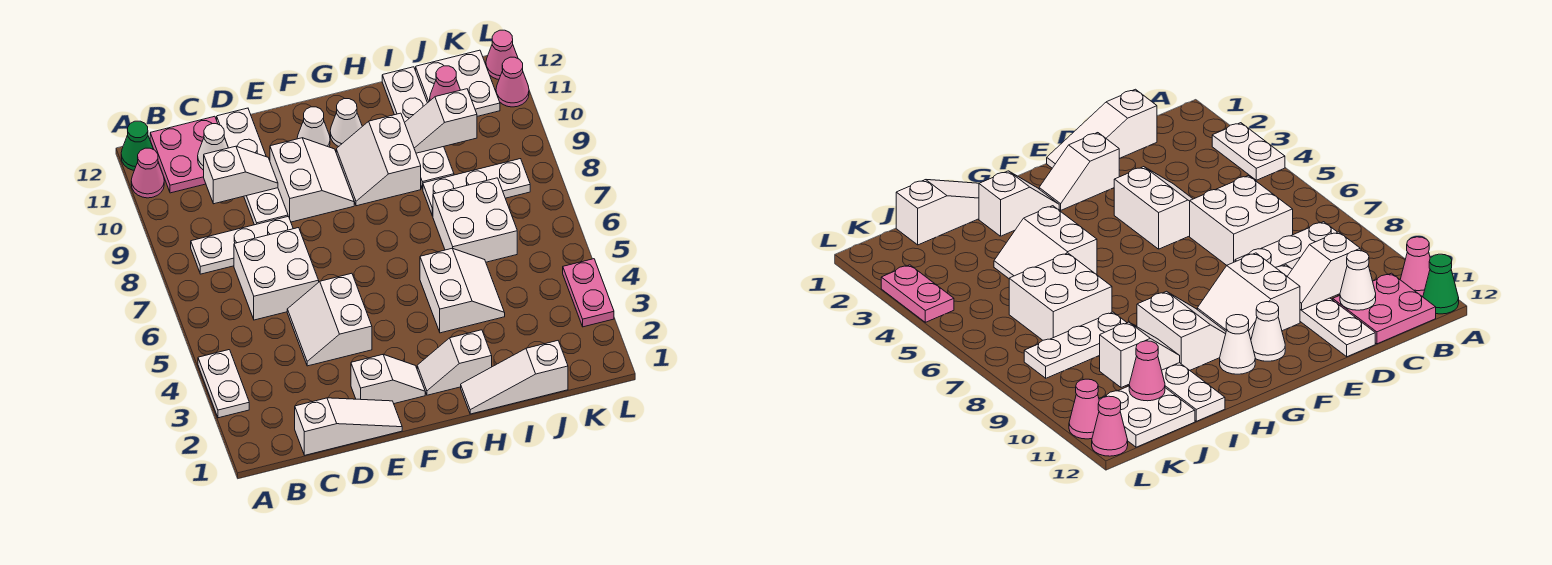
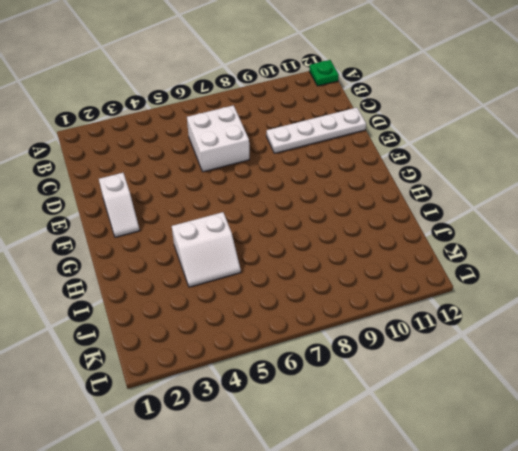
green plate A12 level 1 -> green cone A12 level 1
none -> white plate A3:A4 level 1
none -> pink cone A11 level 1
none -> white plate B8:D8 level 1

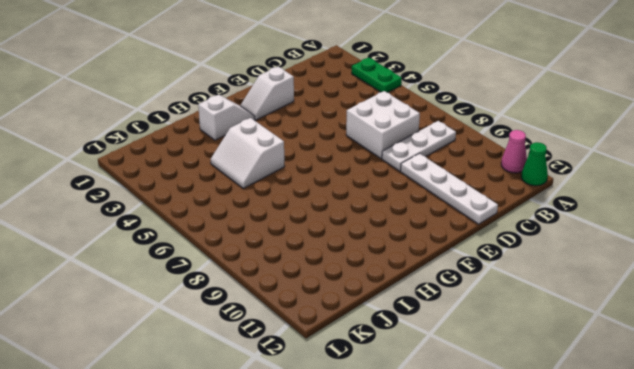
green plate A3:A4 level 1 -> white plate A3:A4 level 1
none -> pink plate B11:C12 level 1
none -> white slope C1:E1 level 1 top C
none -> white slope D4:E5 level 1 top E

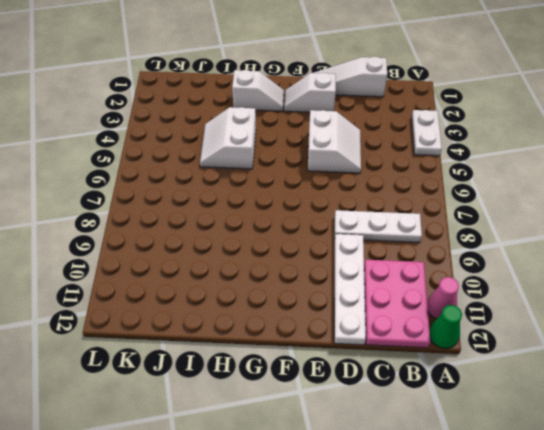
pink plate B10:C12 level 1 -> pink plate B11:C12 level 1
none -> white brick C6:D7 level 1
none -> white slope E9:F10 level 1 top E
none -> white cone F11 level 1

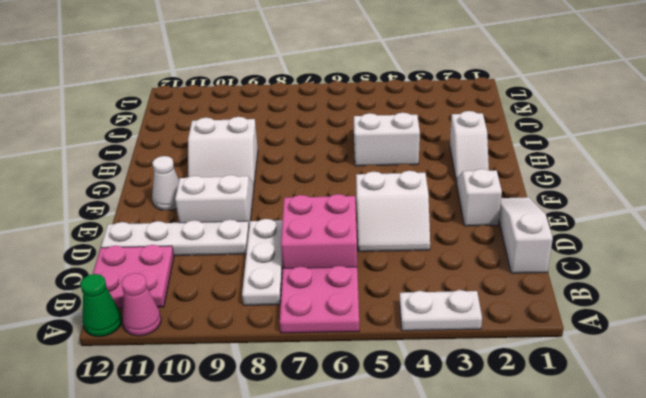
pink plate A6:B7 level 1 -> none
pink brick C6:D7 level 1 -> white brick C6:D7 level 1
none -> white cone G11 level 1
none -> white slope H1:J1 level 1 top J
none -> white brick I6:J7 level 1

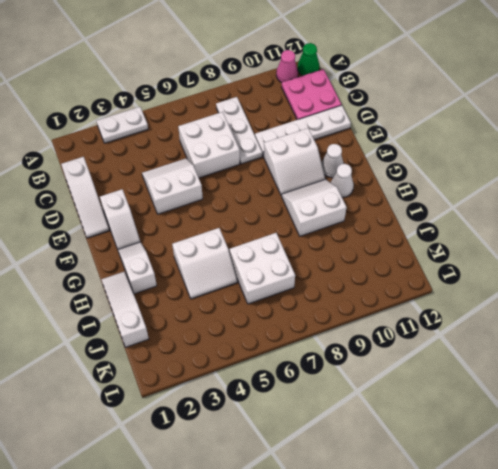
none -> white plate I8:K8 level 1
none -> white plate I9:I12 level 1
none -> white plate J11:K12 level 1

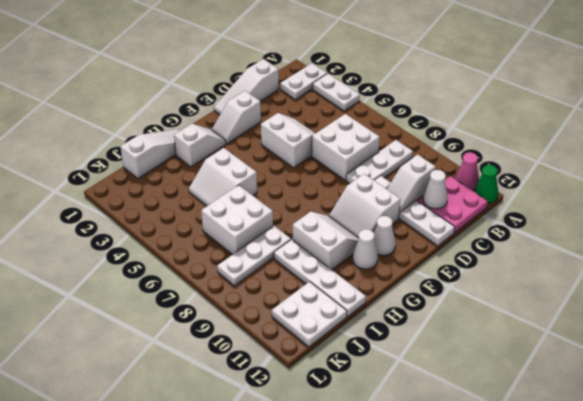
white plate A2:B2 level 1 -> none
none -> pink plate L3:L4 level 1
none -> pink cone L11 level 1
none -> pink cone L12 level 1

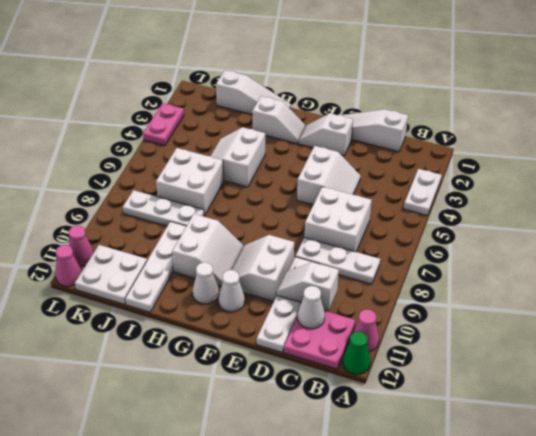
none -> white slope I10:J10 level 2 top J
none -> pink cone J11 level 2

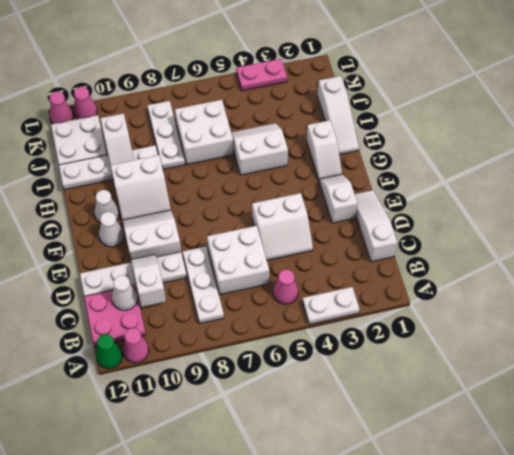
pink cone B5 level 1 -> pink cone J11 level 2

